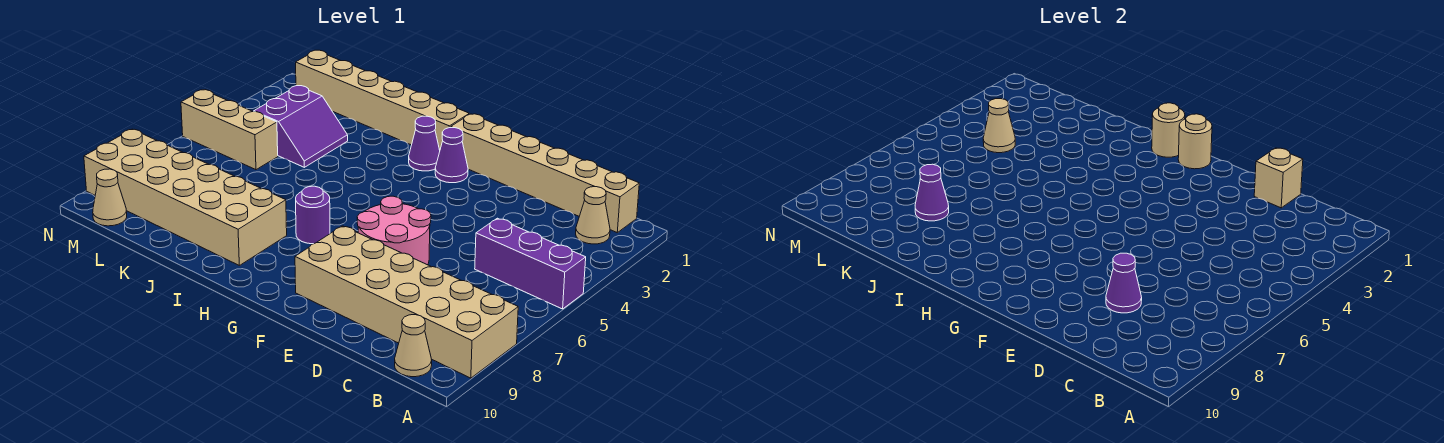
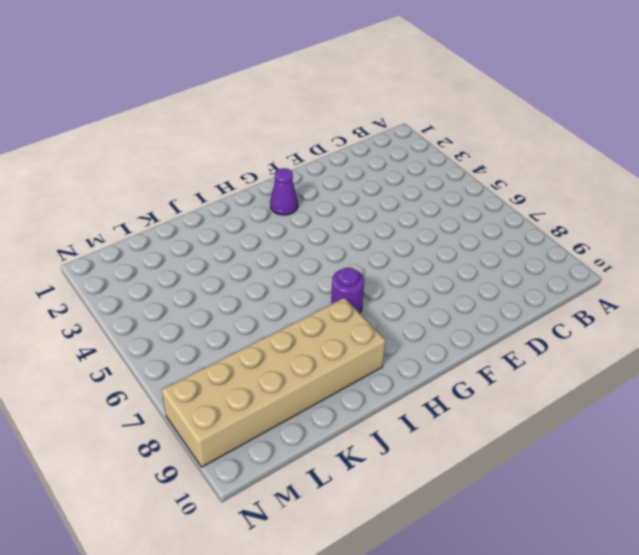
none -> purple brick A5:C5 level 1
none -> tan brick A8:F9 level 1
none -> tan brick B1:G1 level 1

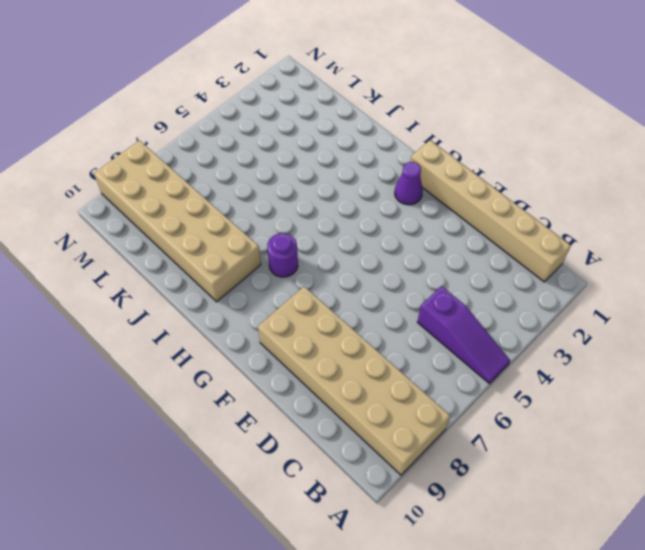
purple slope A5:C5 level 1 top C -> purple brick A5:C5 level 1
none -> tan cone B2 level 1
none -> tan cone B10 level 1
none -> pink round brick E6:F7 level 1

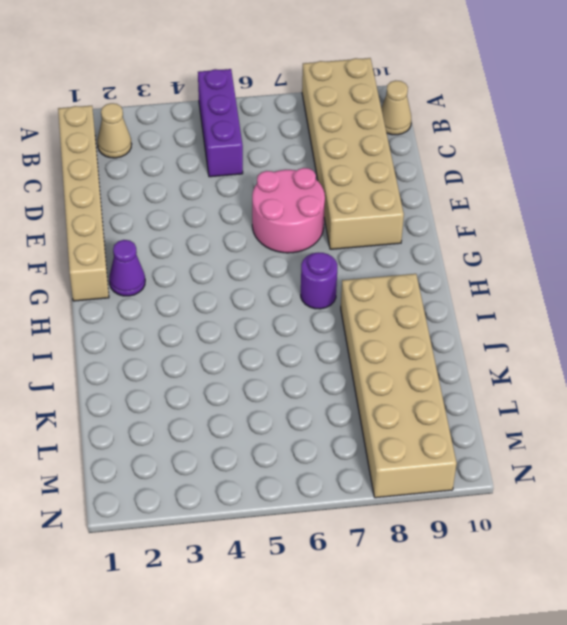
none -> tan brick H1:M1 level 1
none -> purple cone H2 level 1
none -> purple slope K3:L4 level 1 top L

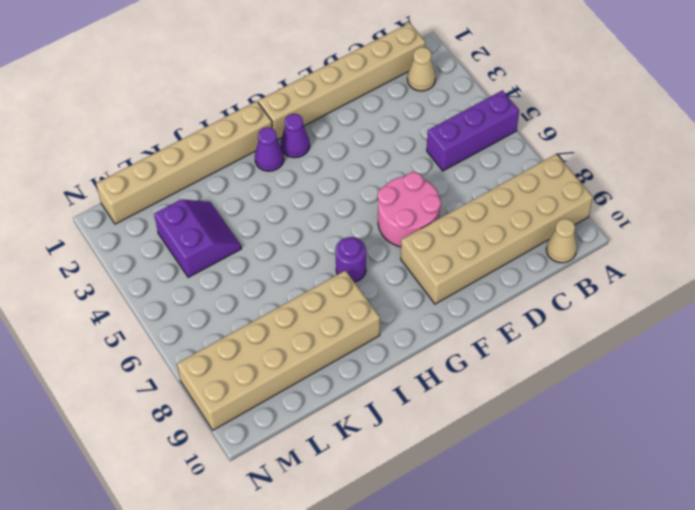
none -> tan brick L5:N5 level 1
none -> tan cone M10 level 1
none -> tan brick D1 level 2

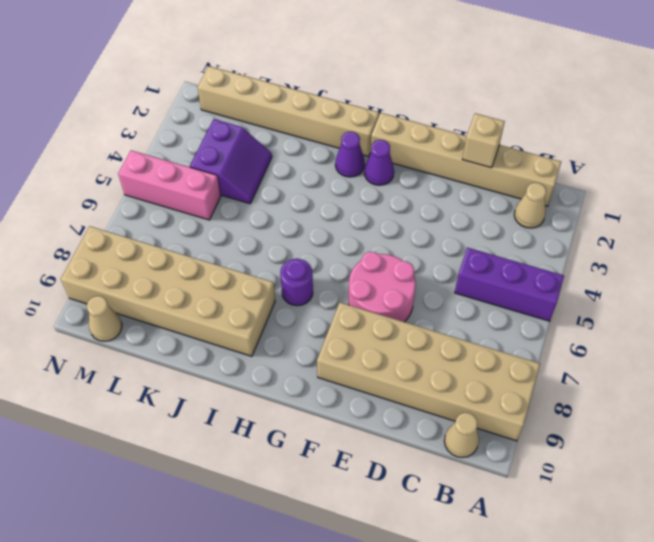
pink brick L5:N5 level 1 -> tan brick L5:N5 level 1
none -> purple cone D8 level 2
none -> tan round brick G1 level 2
none -> tan round brick H1 level 2

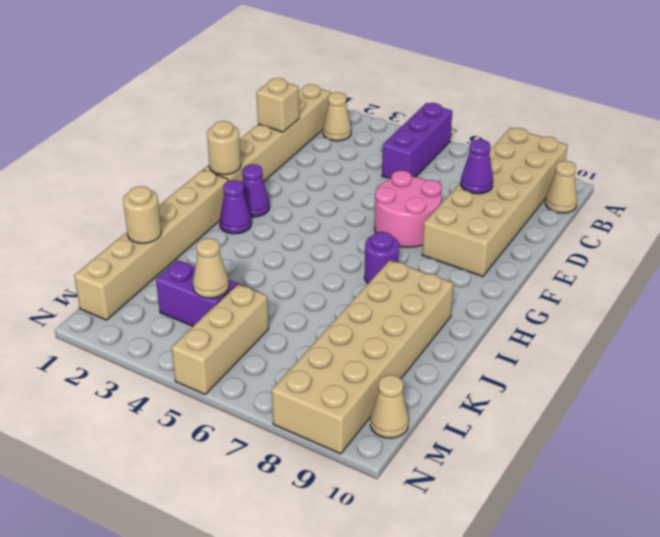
tan round brick K1 level 2 -> tan round brick H1 level 2
none -> purple cone K8 level 2

